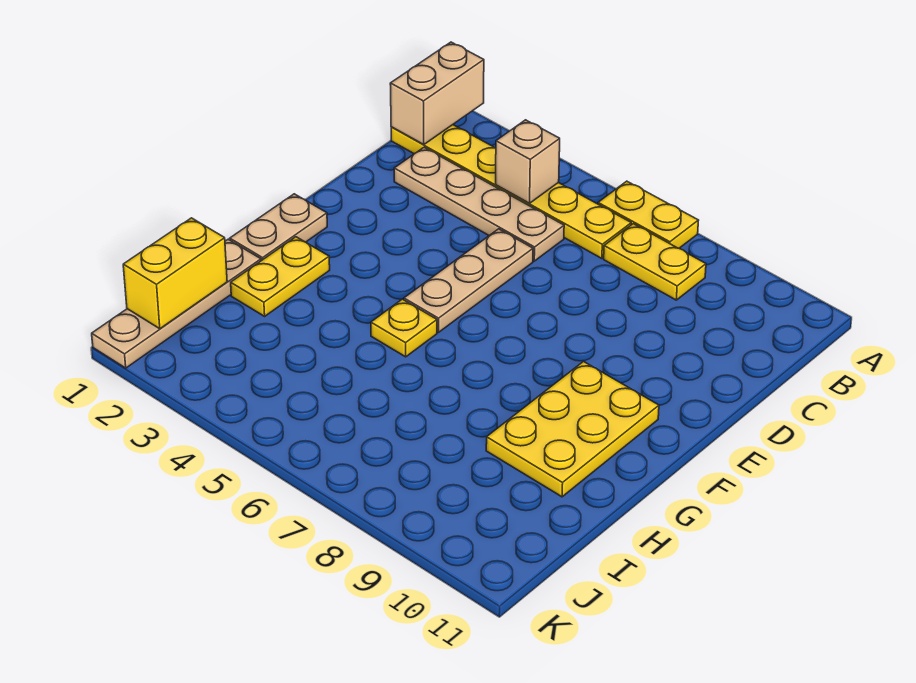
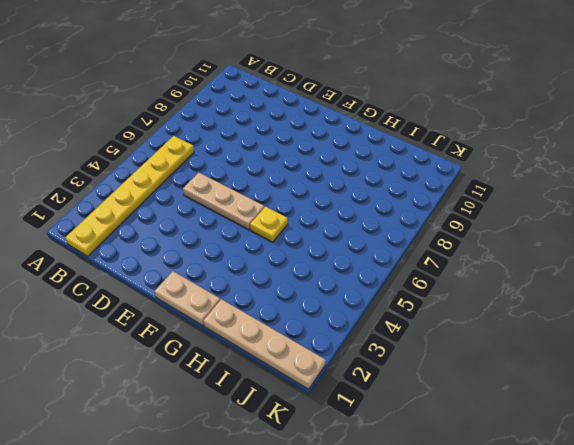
none -> yellow plate A6:A7 level 1
none -> yellow plate B7:B8 level 1
none -> tan plate C2:C5 level 1

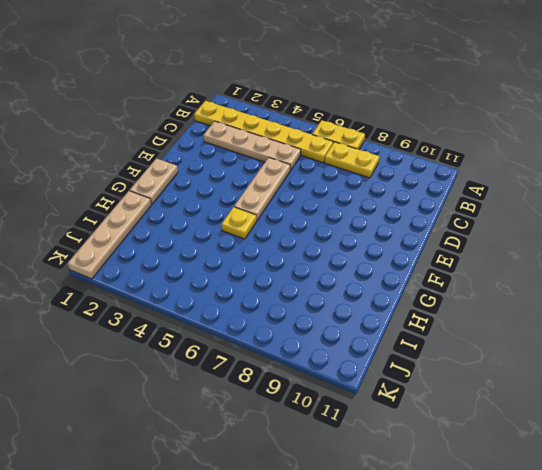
none -> yellow plate F9:H10 level 1
none -> yellow plate G2:H2 level 1
none -> tan brick A1:B1 level 2

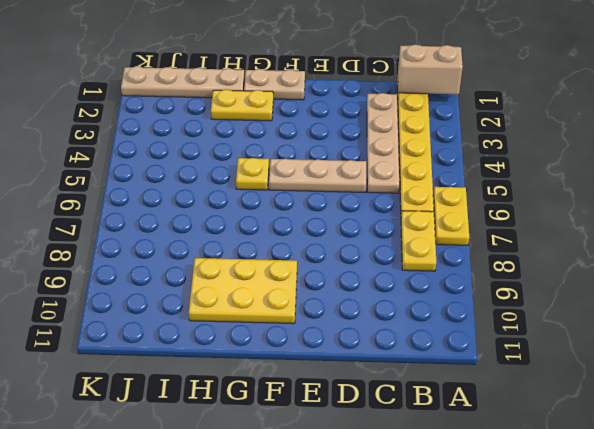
none -> tan brick B4 level 2
none -> yellow brick I1:J1 level 2

